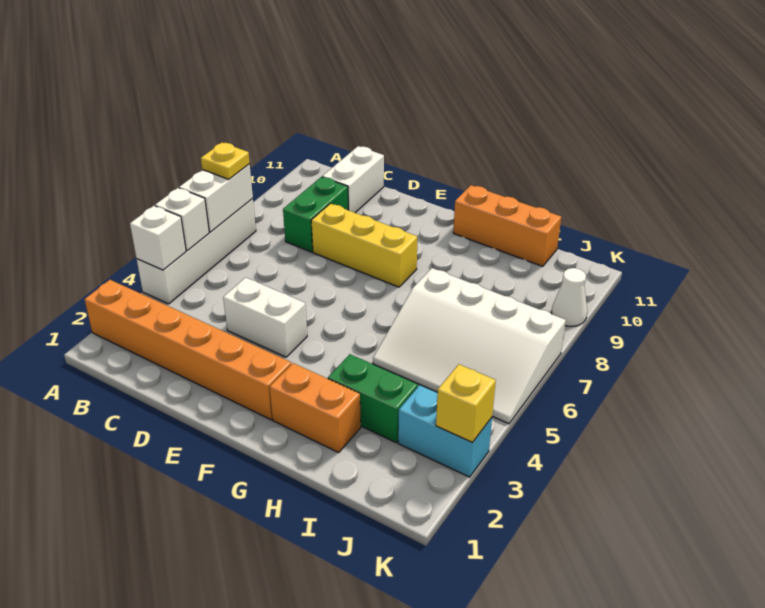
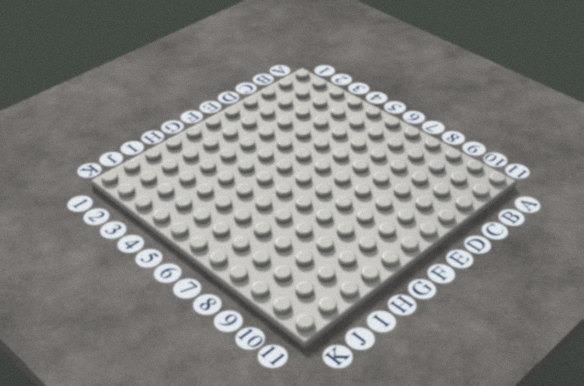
none -> orange brick A2:F2 level 1
none -> white brick A4:A7 level 1
none -> green brick C8:C9 level 1

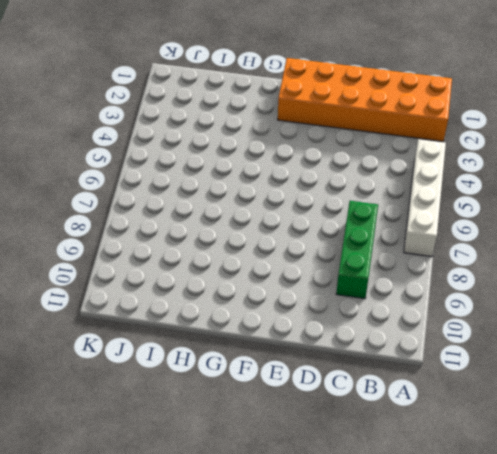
orange brick A1:F2 level 1 -> orange brick A2:F2 level 1
green brick C7:C9 level 1 -> green brick C8:C9 level 1
none -> white brick C10:C11 level 1
none -> white brick D4:E4 level 1
none -> yellow brick D8:F8 level 1

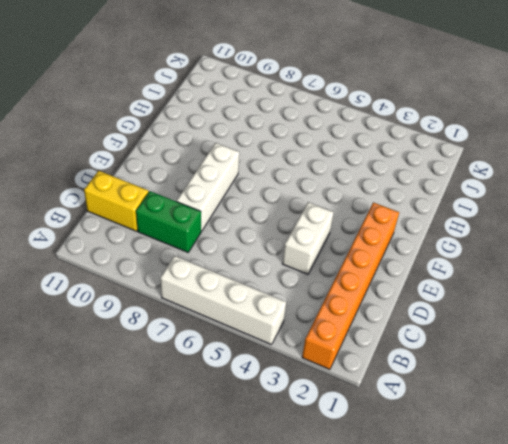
yellow brick C10:C11 level 1 -> white brick C10:C11 level 1
white brick D8:F8 level 1 -> yellow brick D8:F8 level 1
none -> orange brick G2:H2 level 1
none -> orange brick G11:I11 level 1
none -> green brick H3:I3 level 1

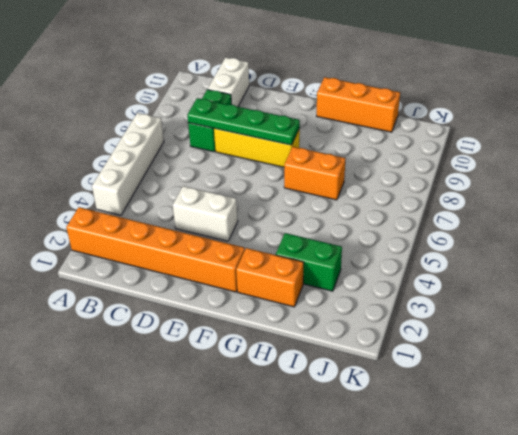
green plate C8:F8 level 2 -> none
orange brick G7:H7 level 1 -> white slope H5:K7 level 1 top 7
none -> cyan brick J3:K3 level 1
none -> white cone K9 level 1
none -> white brick A4 level 2

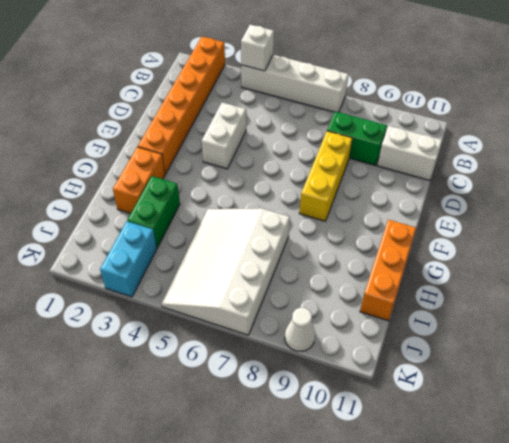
none -> white brick A5 level 2
none -> white brick A6:A7 level 2
none -> yellow brick K3 level 2

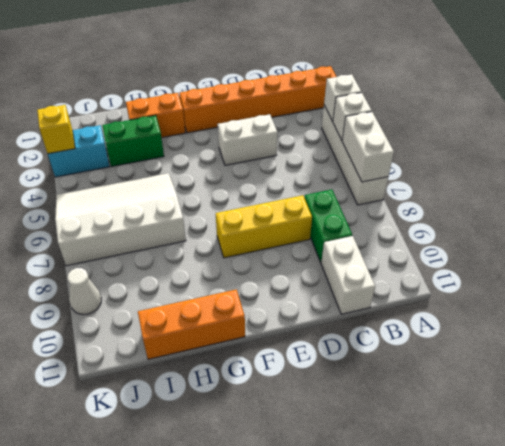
none -> yellow plate A7 level 3

